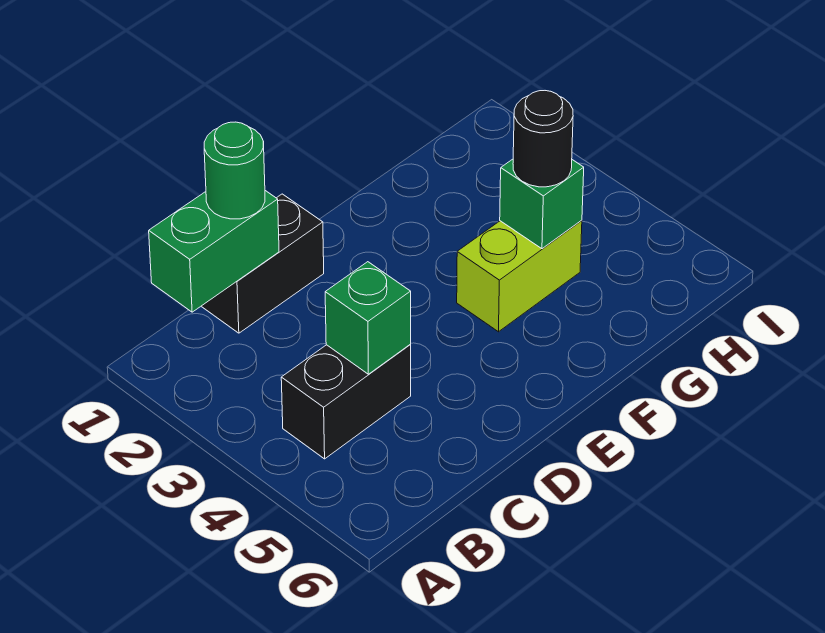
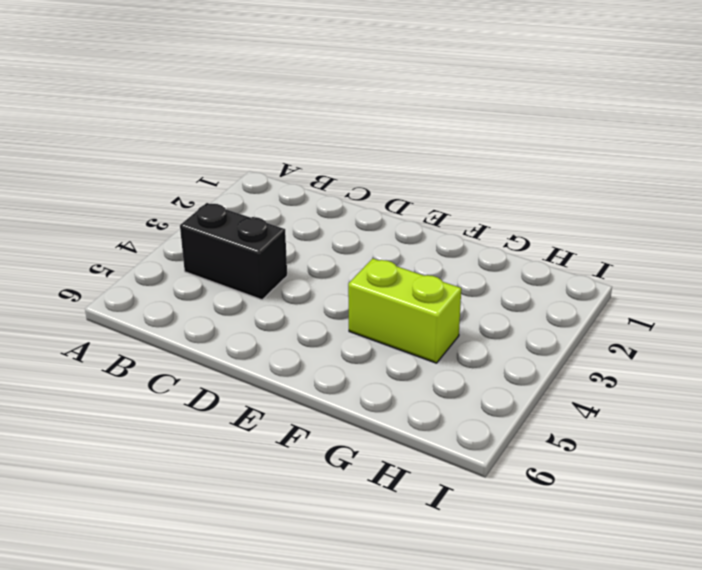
none -> black brick C1:D1 level 1
none -> green brick B1:C1 level 2

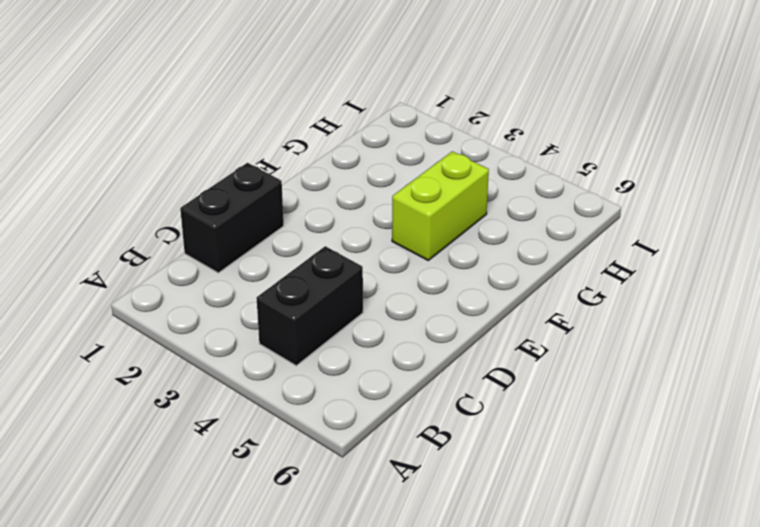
none -> green brick B1:C1 level 2
none -> green brick C4 level 2

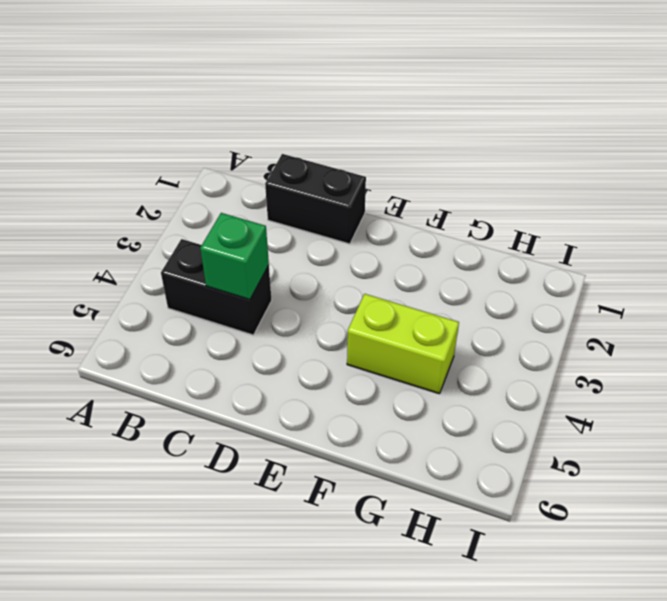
none -> green brick B1:C1 level 2
none -> green brick G4 level 2

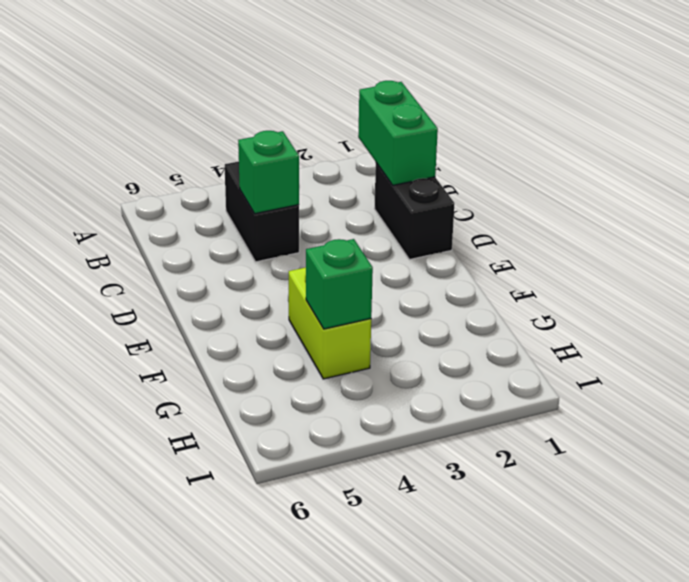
none -> green round brick C1 level 3
none -> black round brick G4 level 3

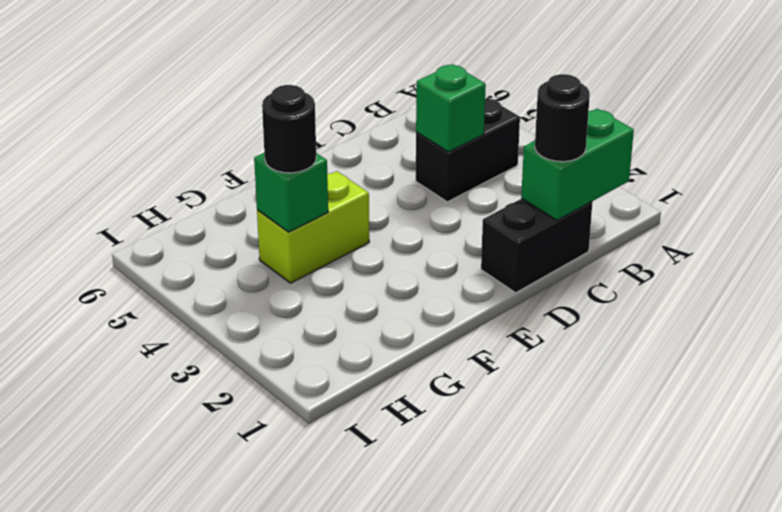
black round brick C1 level 3 -> green round brick C1 level 3

